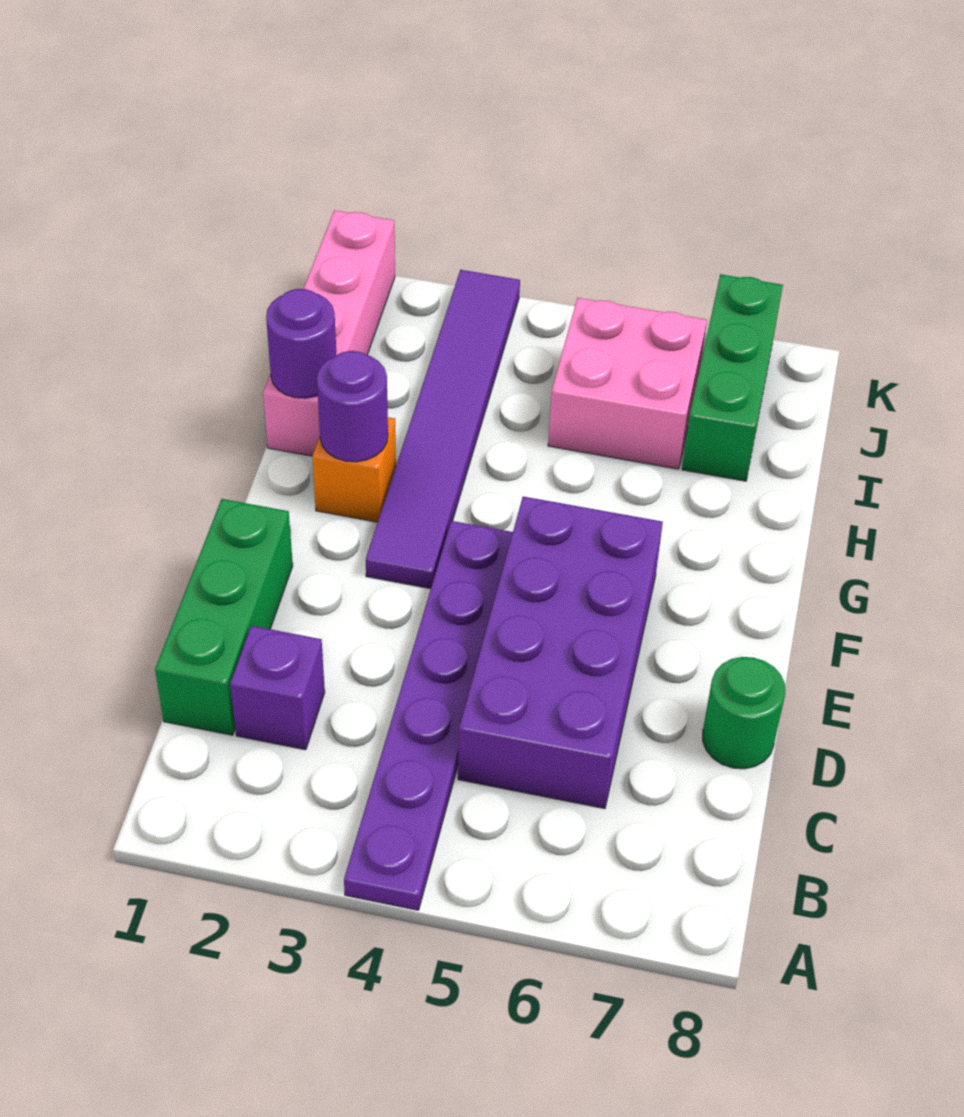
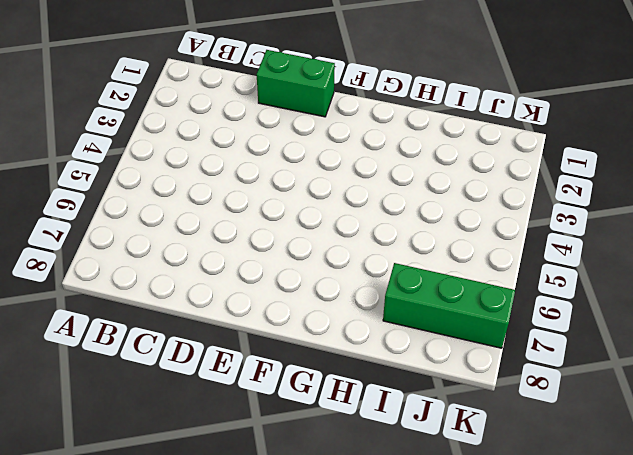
green brick D1:E1 level 1 -> green brick C1:E1 level 1
none -> purple plate A4:F4 level 1
none -> purple brick C2 level 1
none -> purple brick C5:F6 level 1

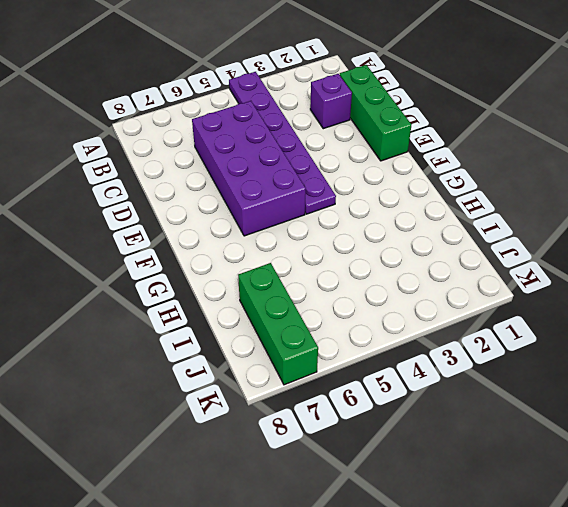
none -> green round brick D8 level 1
none -> purple tile F3:K3 level 1
none -> orange brick G2 level 1

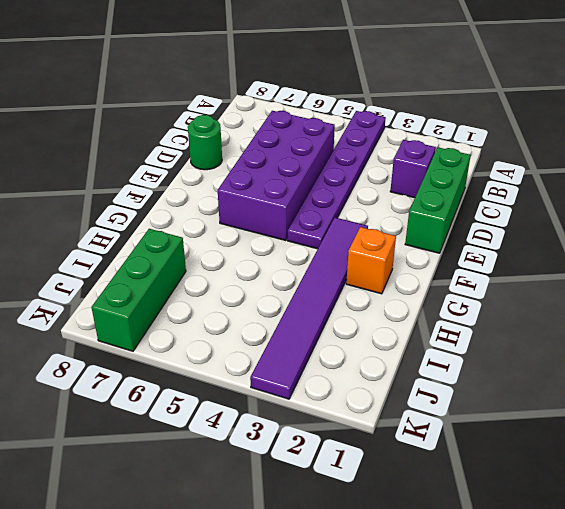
none -> pink brick H1:K1 level 1
none -> pink brick I5:J6 level 1
none -> purple round brick G2 level 2

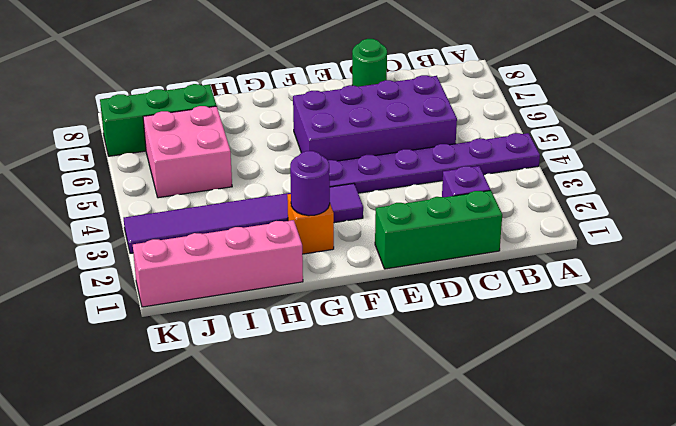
none -> purple round brick H1 level 2

